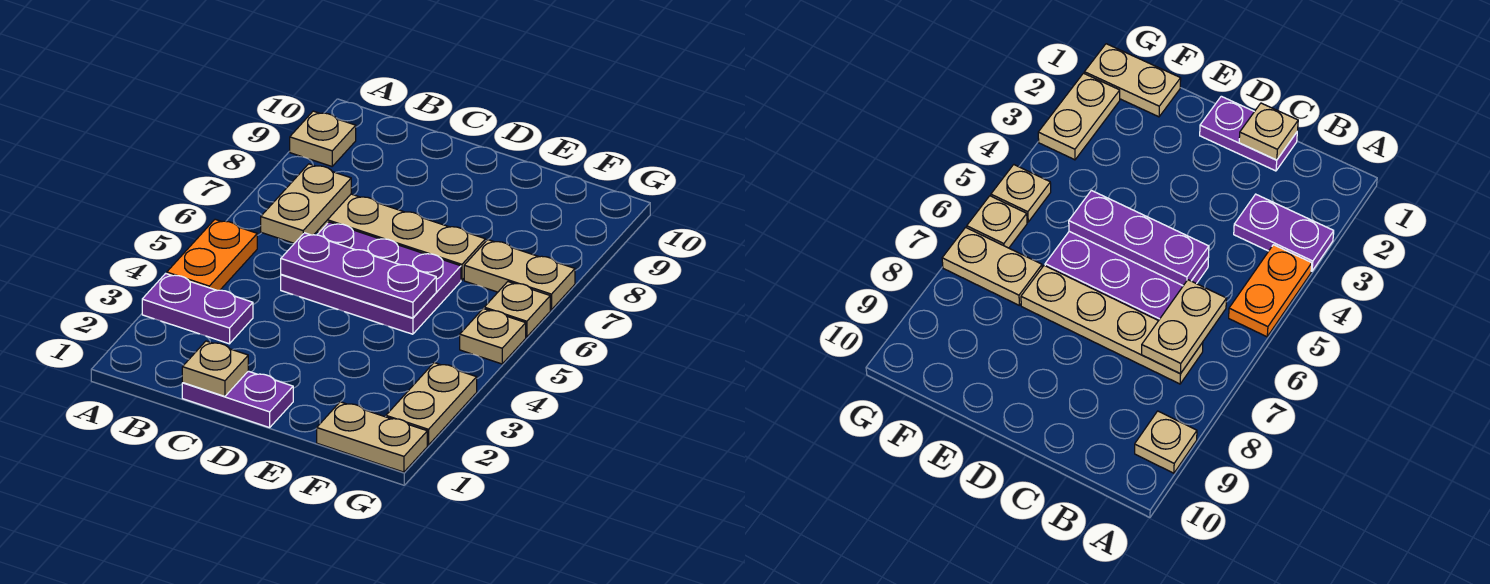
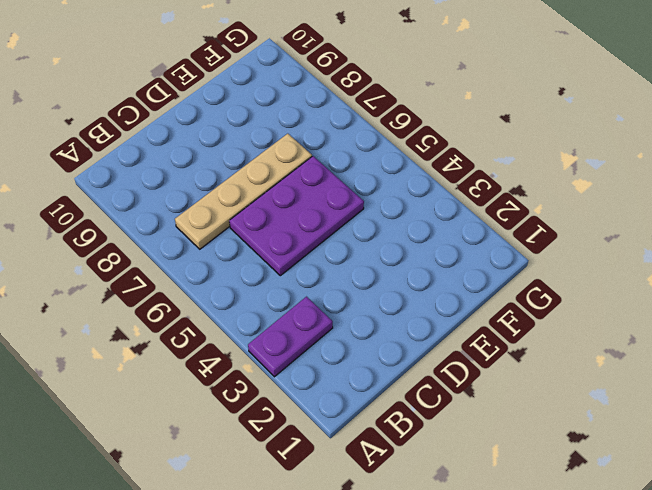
none -> orange plate A4:A5 level 1
none -> tan plate A9 level 1
none -> purple plate C1:D1 level 1

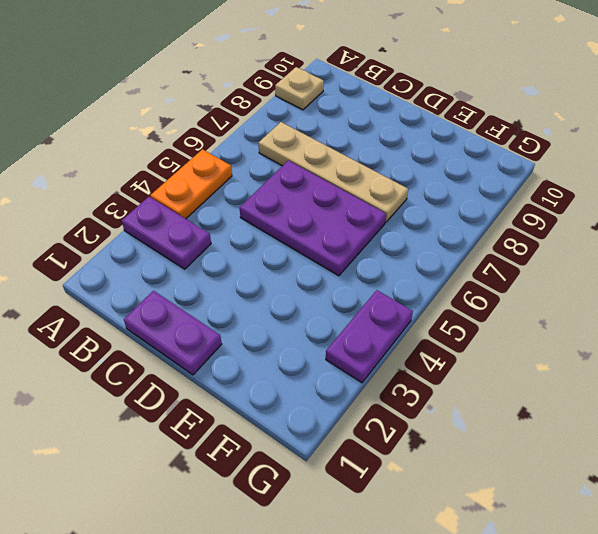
purple plate G3:G4 level 1 -> tan plate G2:G3 level 1
none -> tan plate F1:G1 level 1
none -> tan plate F7:G7 level 1
none -> tan plate G5 level 1

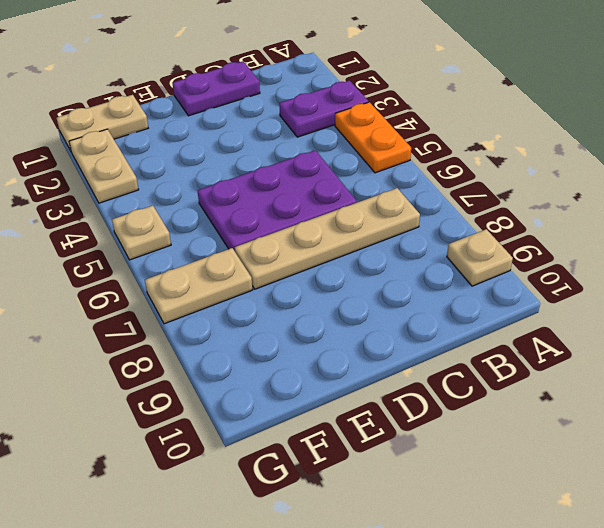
none -> tan plate G6 level 1
none -> tan plate B6:B7 level 2
none -> tan plate C1 level 2

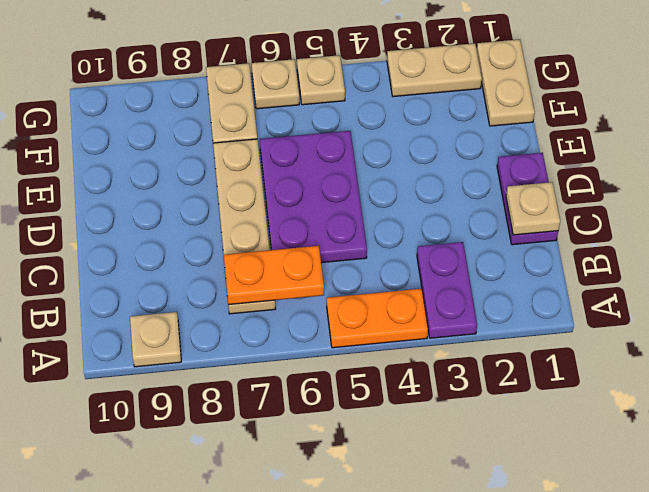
orange plate B6:B7 level 2 -> tan plate B6:B7 level 2
none -> purple plate C5:E5 level 2

